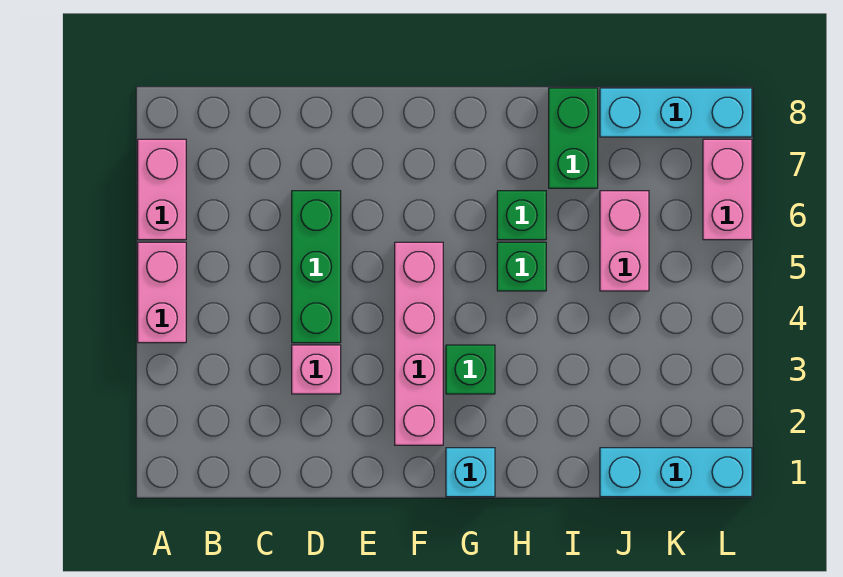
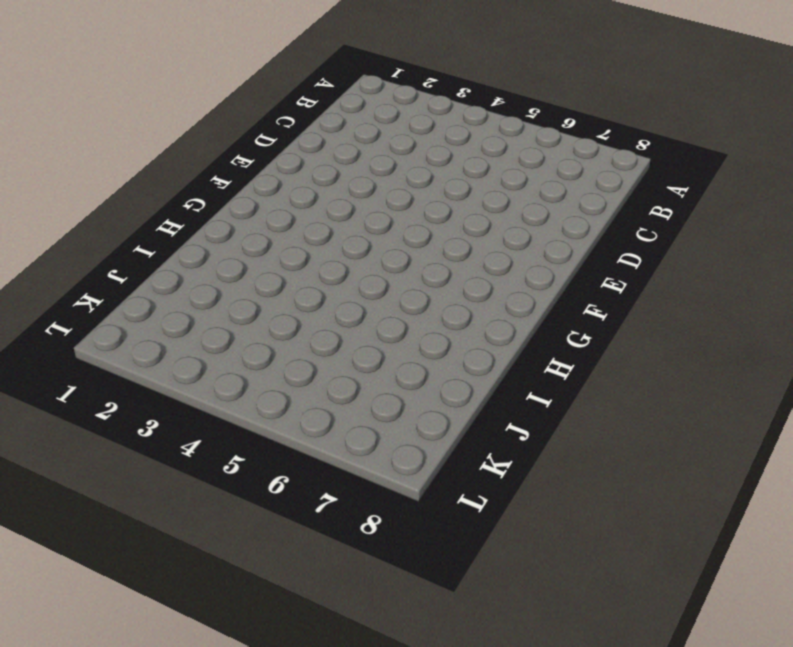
none -> pink brick A4:A5 level 1
none -> pink brick A6:A7 level 1
none -> pink brick D3 level 1

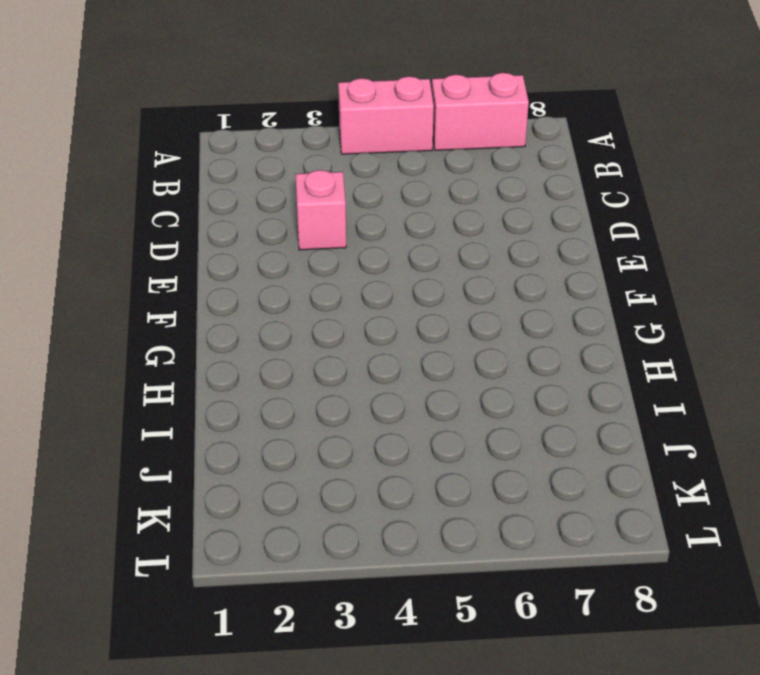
none -> green brick D4:D6 level 1
none -> pink brick F2:F5 level 1
none -> cyan brick G1 level 1

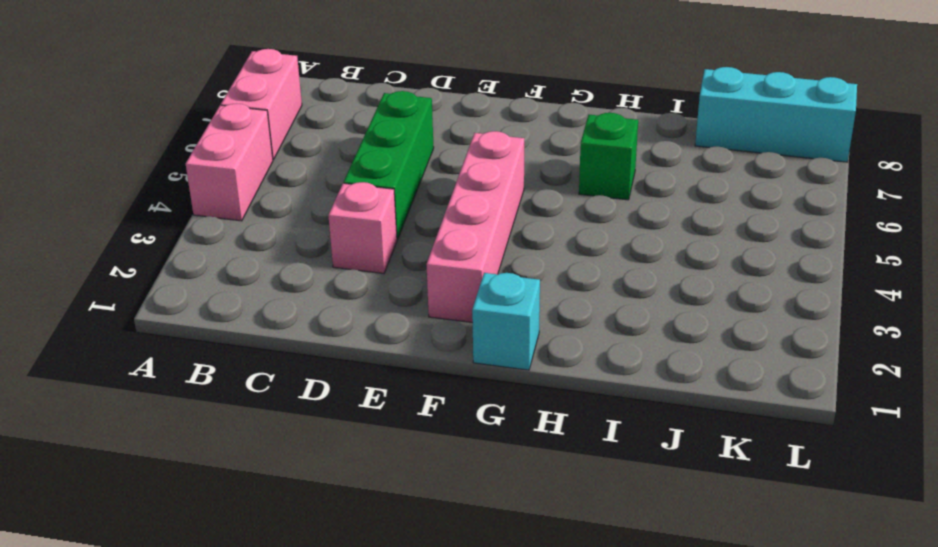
none -> green brick G3 level 1
none -> green brick H5 level 1
none -> green brick I7:I8 level 1

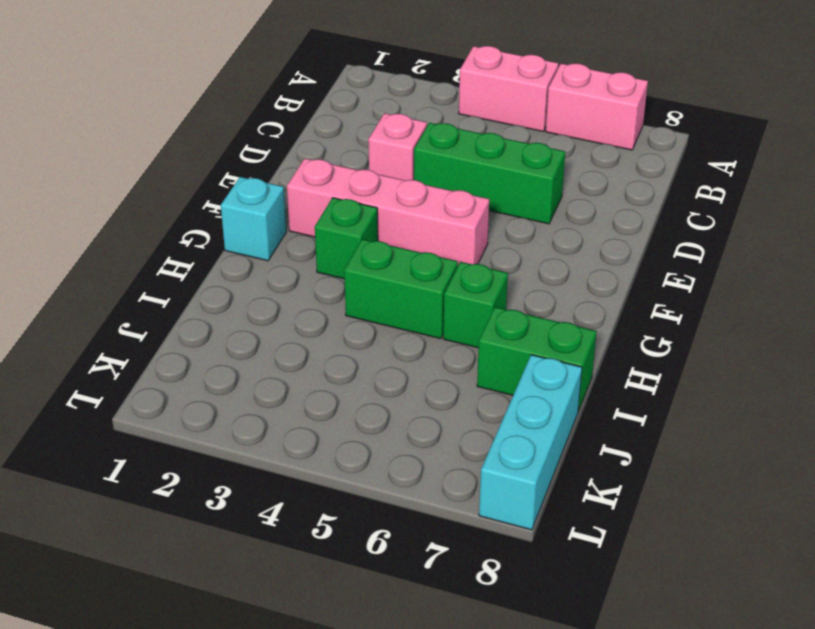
green brick H4:H5 level 1 -> green brick H5 level 1
none -> cyan brick J1:L1 level 1
none -> pink brick J5:J6 level 1
none -> pink brick L6:L7 level 1

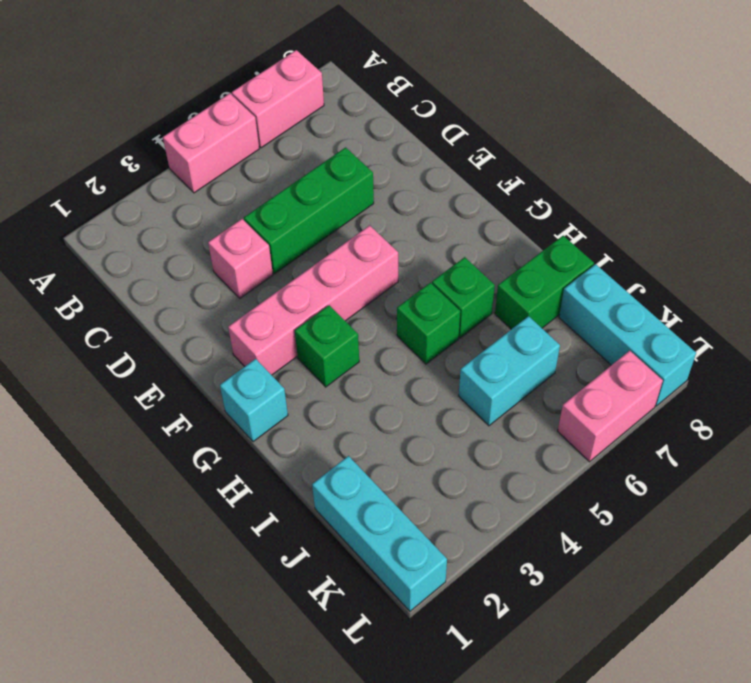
cyan brick J5:J6 level 1 -> pink brick J5:J6 level 1

